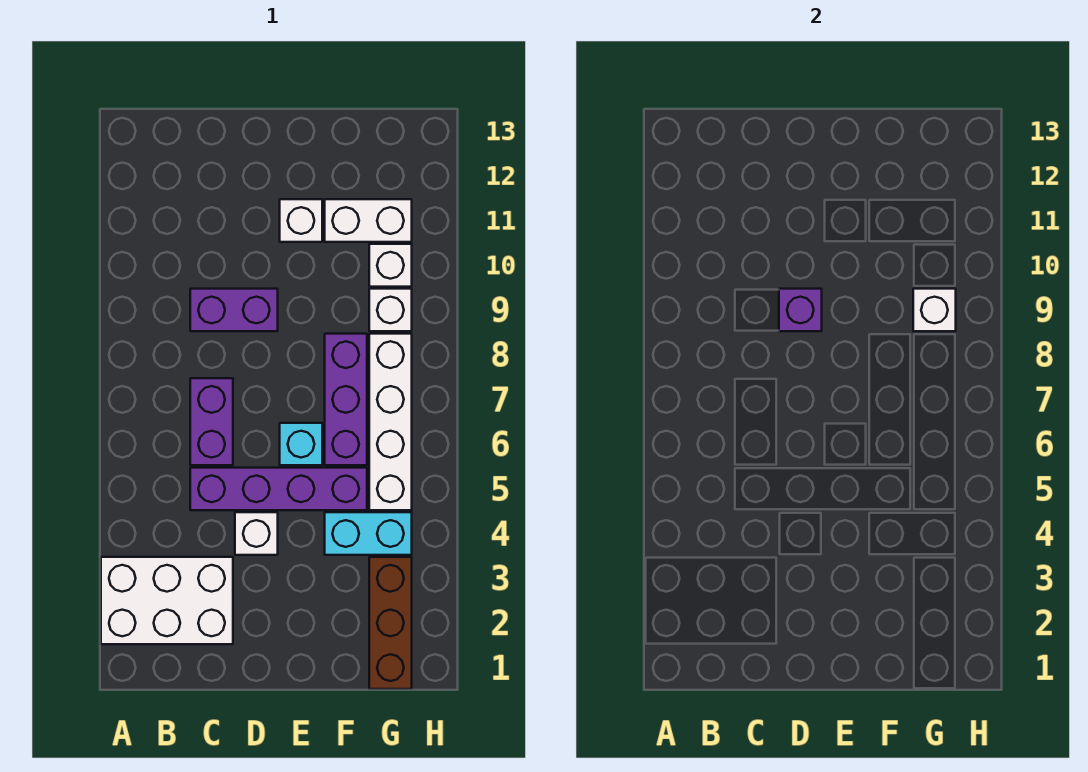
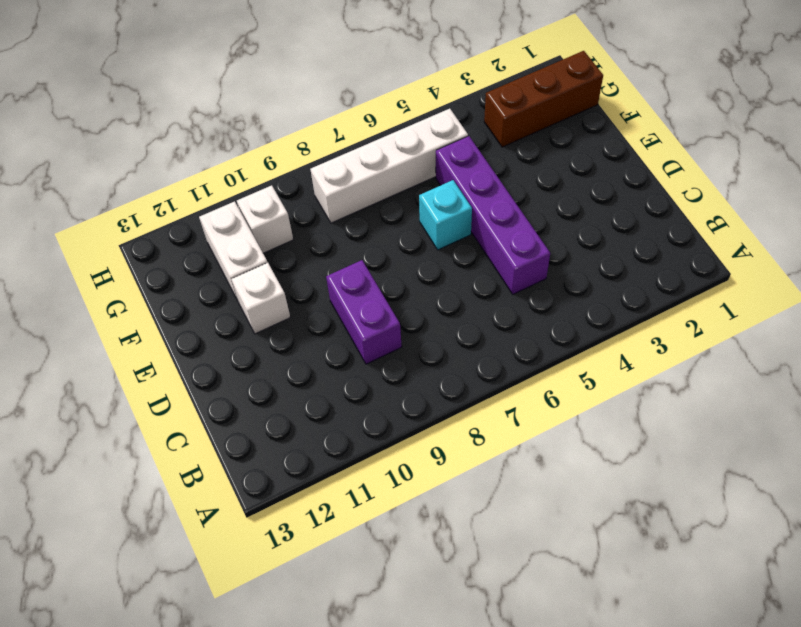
none -> white brick A2:C3 level 1
none -> purple brick C6:C7 level 1
none -> white brick D4 level 1

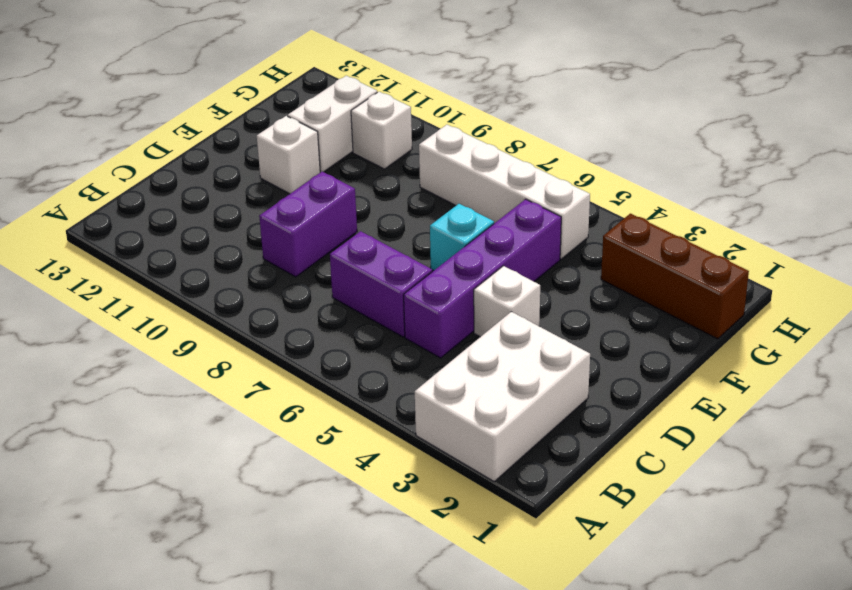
none -> cyan brick F4:G4 level 1
none -> purple brick F6:F8 level 1
none -> white brick G9 level 1

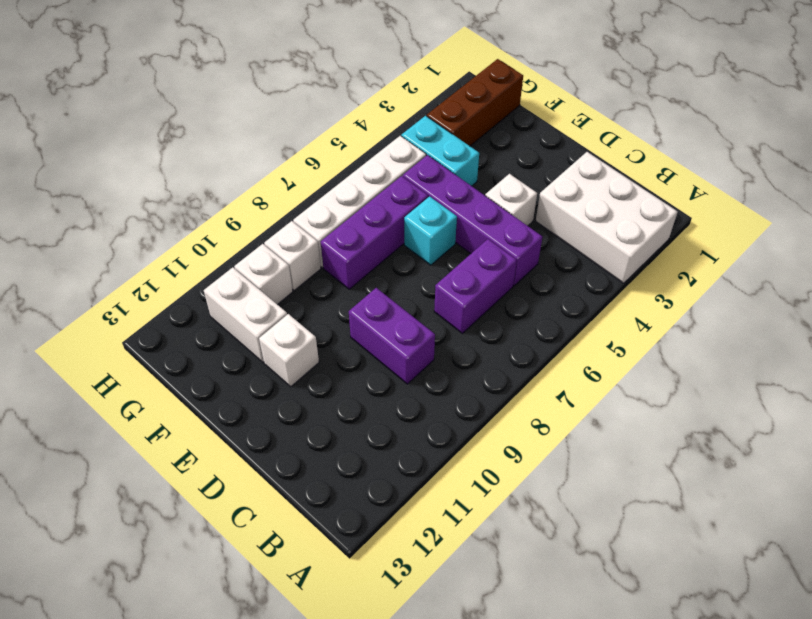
none -> purple brick D9 level 2
none -> white brick G9 level 2

